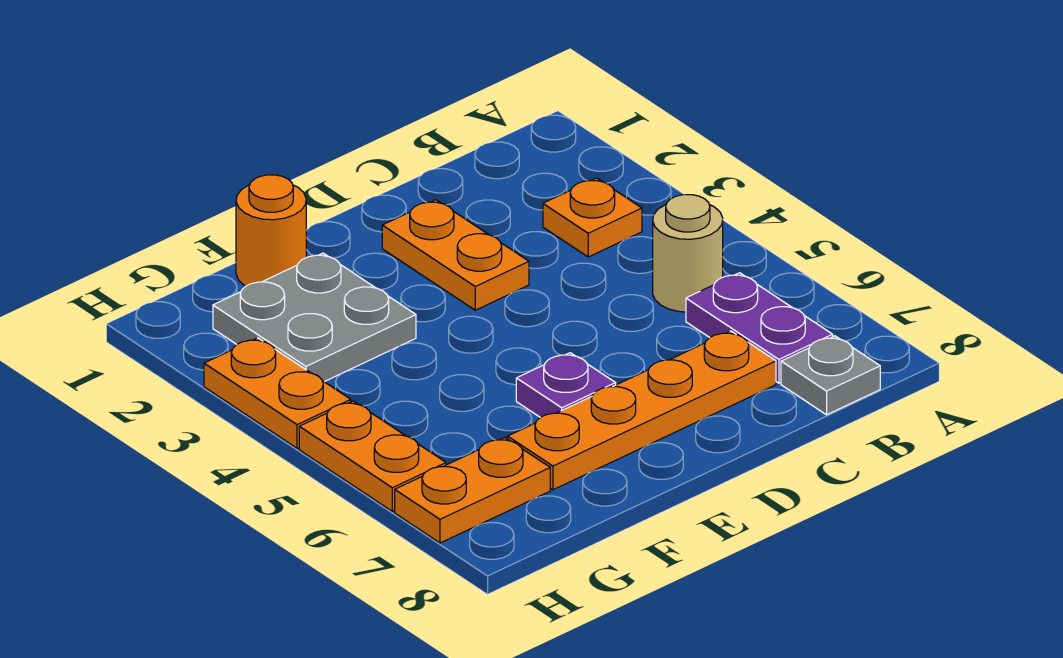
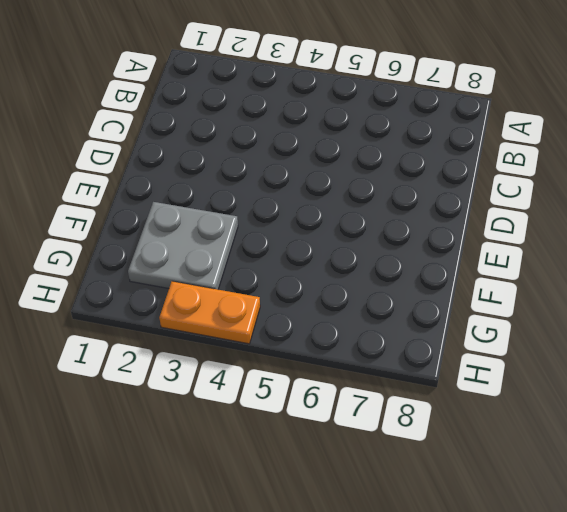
none -> orange plate B3 level 1
none -> tan round brick B5 level 1
none -> purple plate B6:B7 level 1

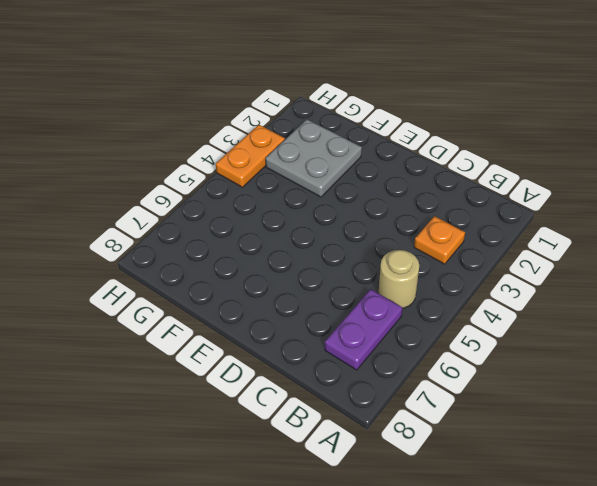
none -> grey plate B8 level 1
none -> orange plate C7:F7 level 1
none -> orange plate D2:D3 level 1

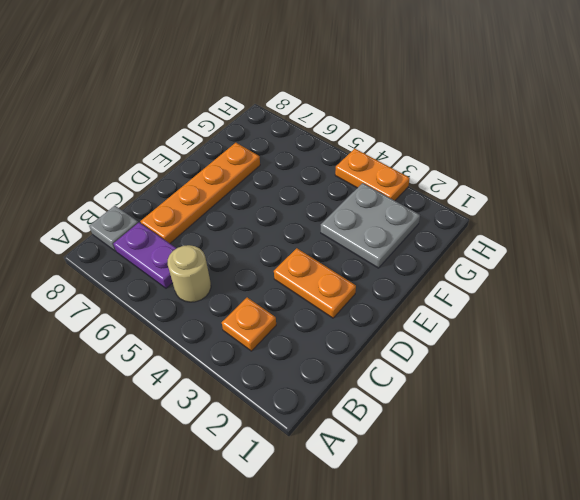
none -> purple plate E6 level 1
none -> orange round brick F1 level 1
none -> orange plate G7:H7 level 1

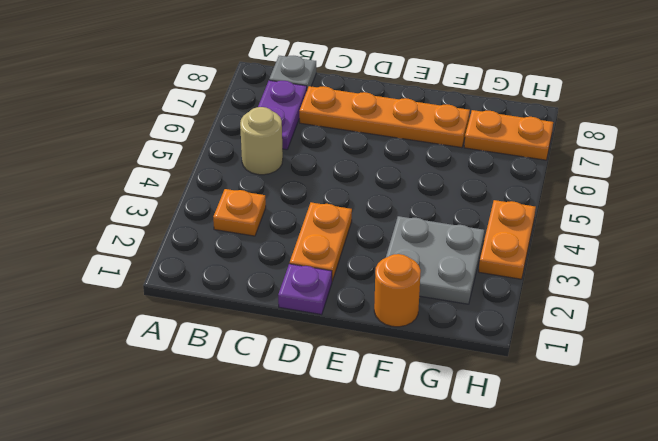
purple plate D1 level 1 -> purple plate E6 level 1
none -> orange plate H5:H6 level 1

